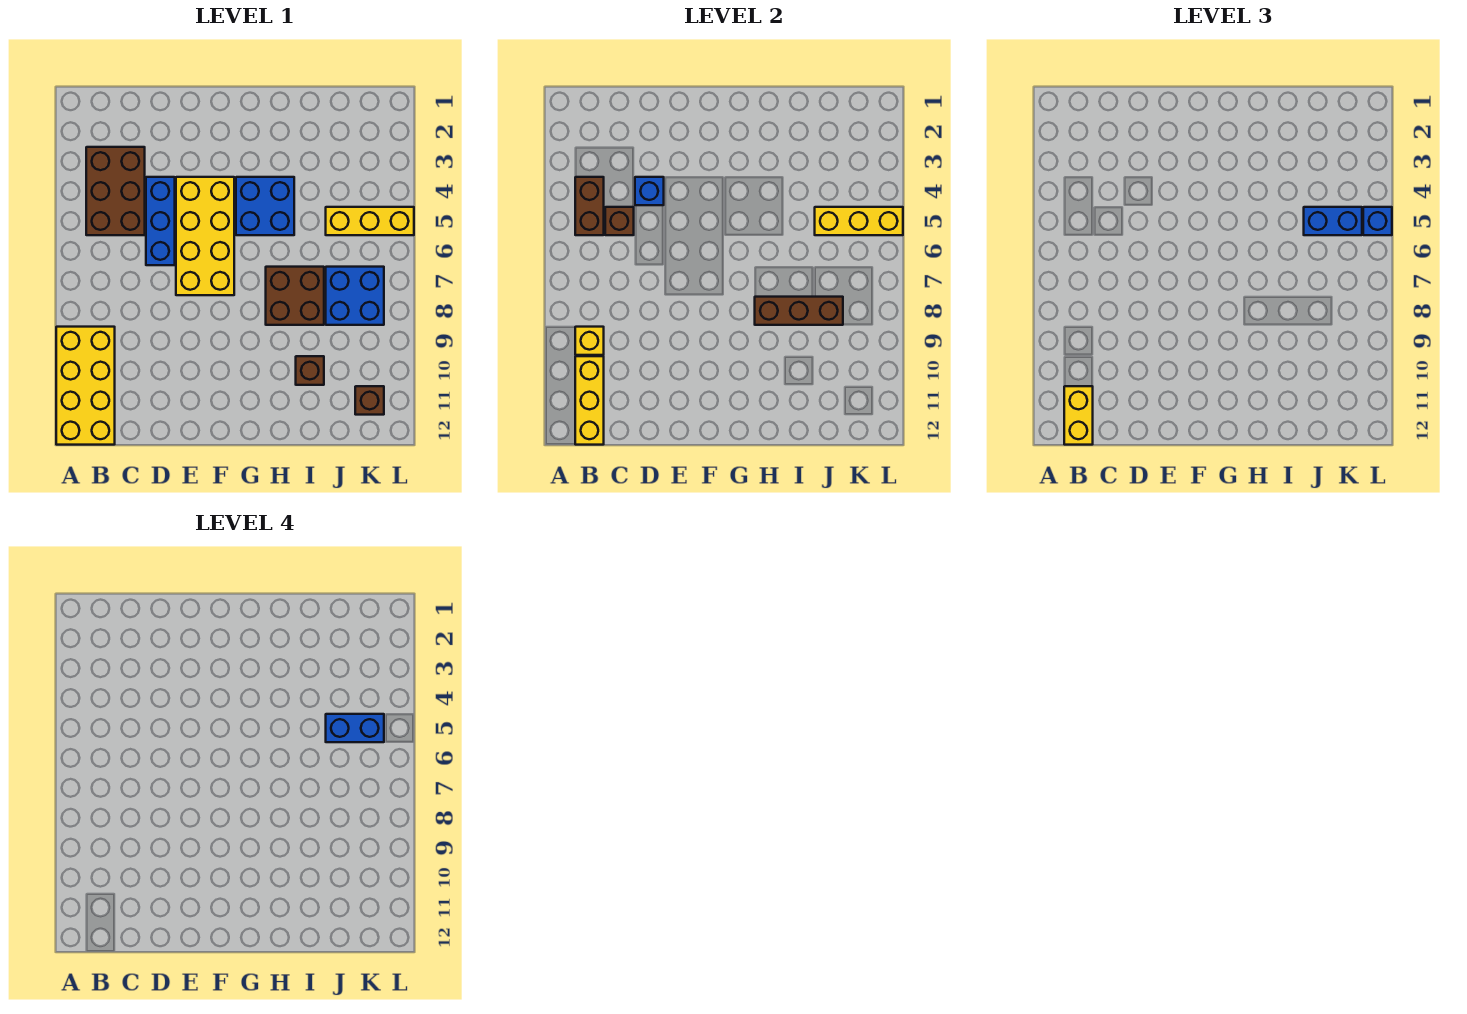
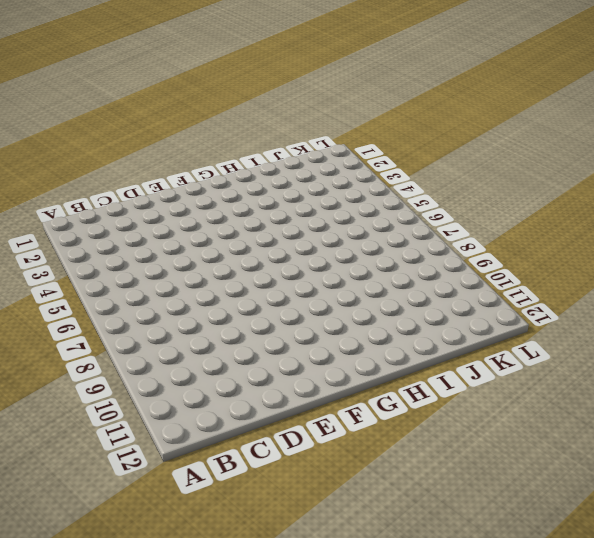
none -> yellow brick A9:B12 level 1
none -> brown brick B3:C5 level 1
none -> blue brick D4:D6 level 1

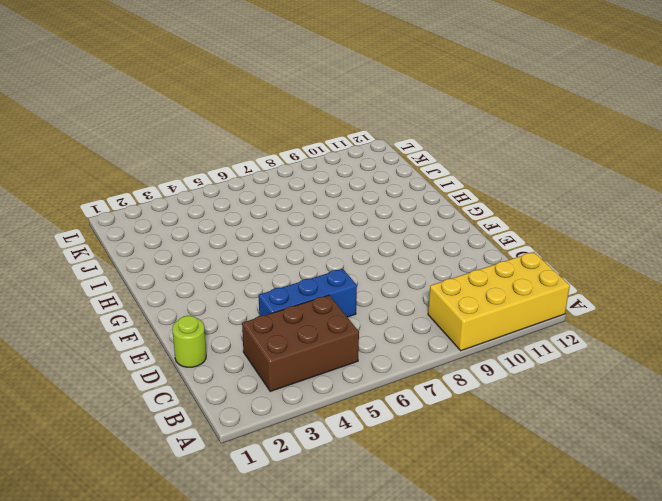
lime round brick D1 level 1 -> none
none -> yellow brick E4:F7 level 1
none -> blue brick G4:H5 level 1
none -> brown brick H7:I8 level 1

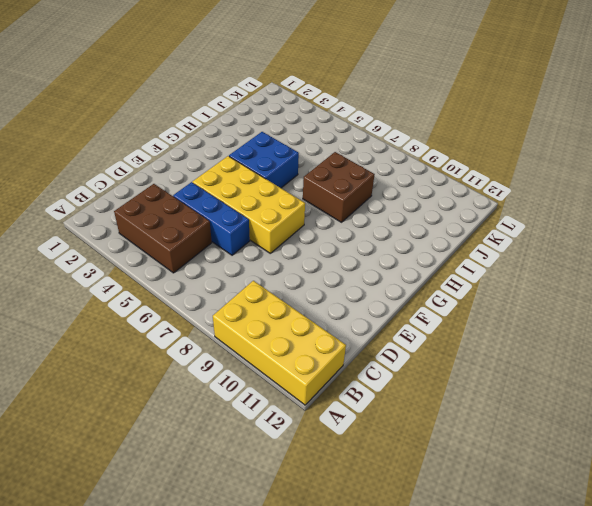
none -> brown brick I10 level 1
none -> yellow brick J5:L5 level 1
none -> blue brick J7:K8 level 1

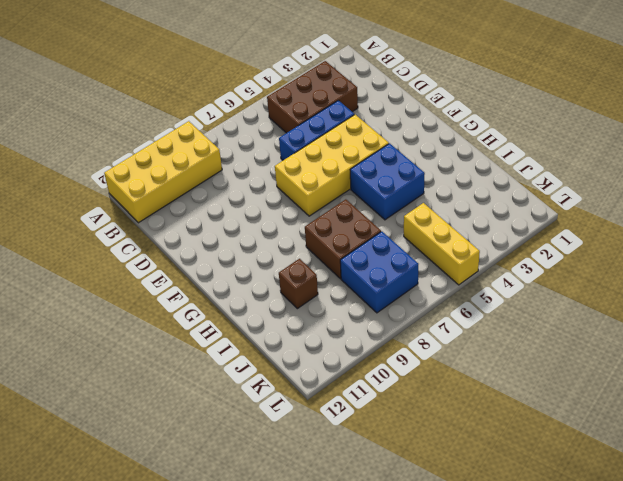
none -> brown brick K11 level 1
none -> brown brick B4:B5 level 2
none -> yellow brick B9 level 2

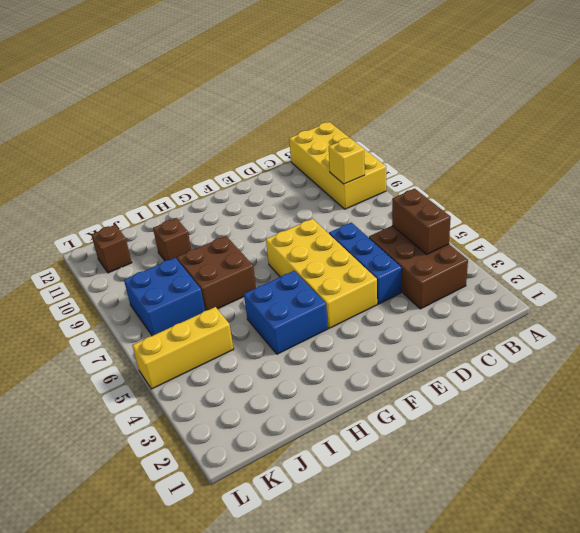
none -> yellow brick B10:B12 level 2
none -> brown brick C5 level 2
none -> blue brick D4 level 2

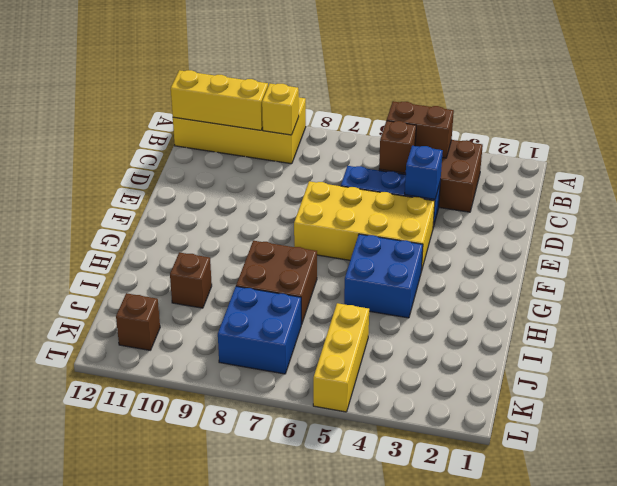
none -> brown brick H8:J8 level 2
none -> yellow brick J5:L5 level 2
none -> yellow brick B11:B12 level 3

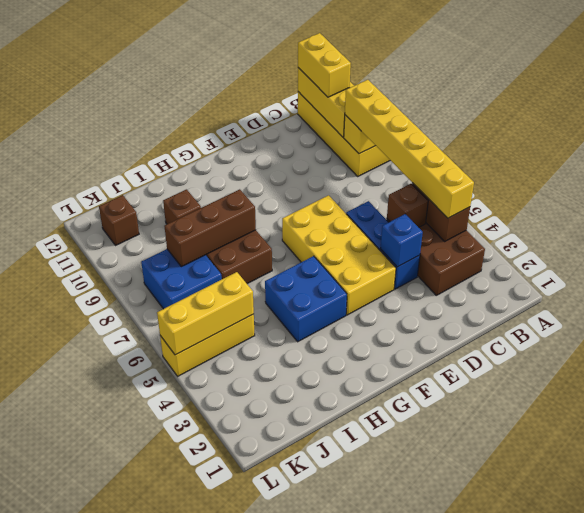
yellow brick B4:B9 level 3 -> none
none -> blue brick J5:K5 level 3
none -> blue brick L5 level 3
none -> blue brick J5:K5 level 4

